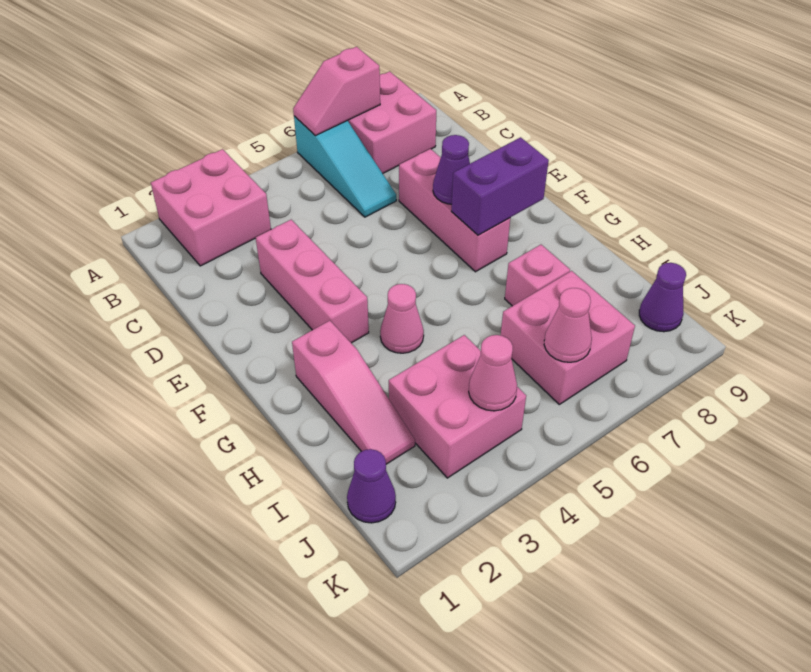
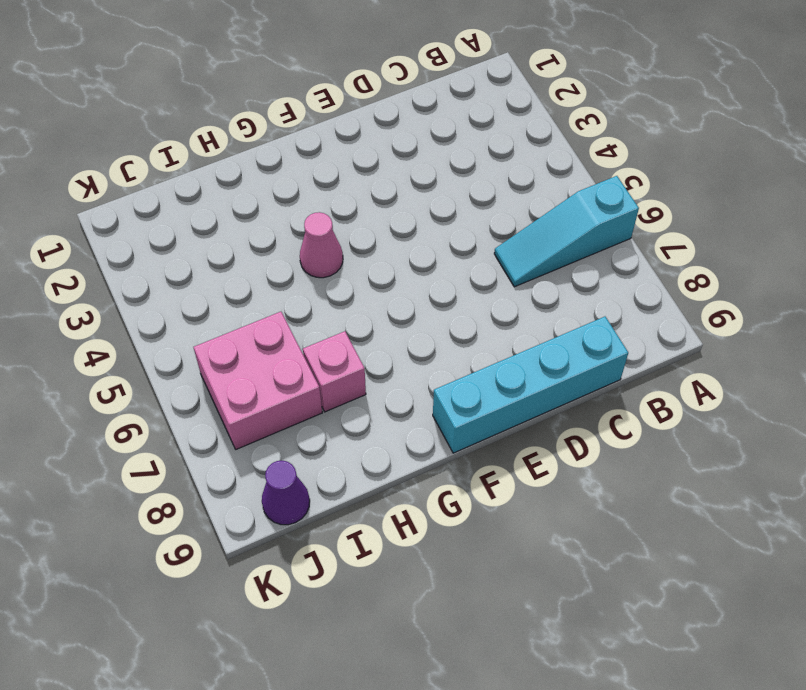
cyan brick C9:F9 level 1 -> none
none -> pink brick A2:B3 level 1
none -> pink brick A7:B8 level 1
none -> pink brick D3:F3 level 1

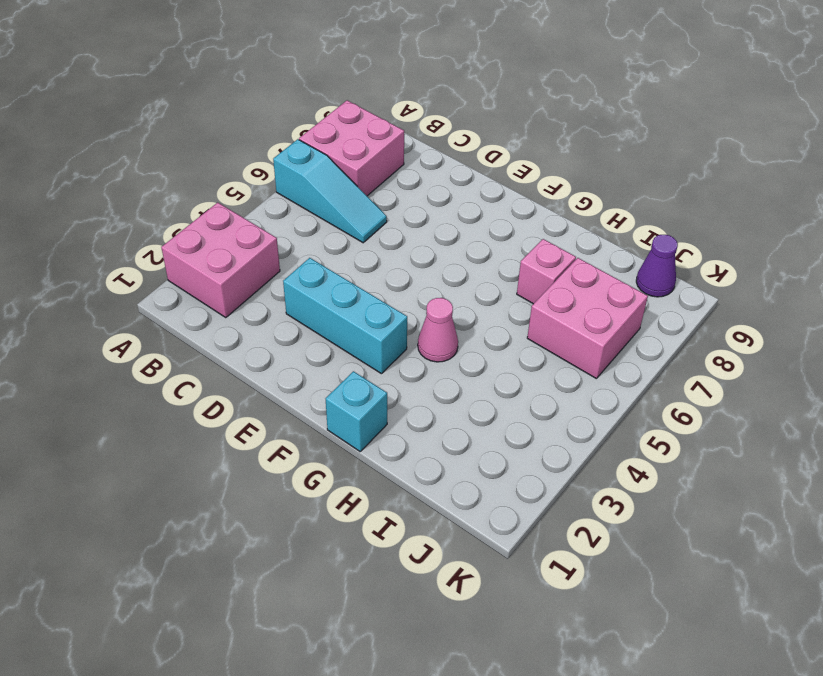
cyan brick D3:F3 level 1 -> pink brick D3:F3 level 1
cyan brick G1 level 1 -> none
none -> pink brick D7:F7 level 1
none -> pink slope G2:I2 level 1 top G
none -> pink brick I3:J4 level 1

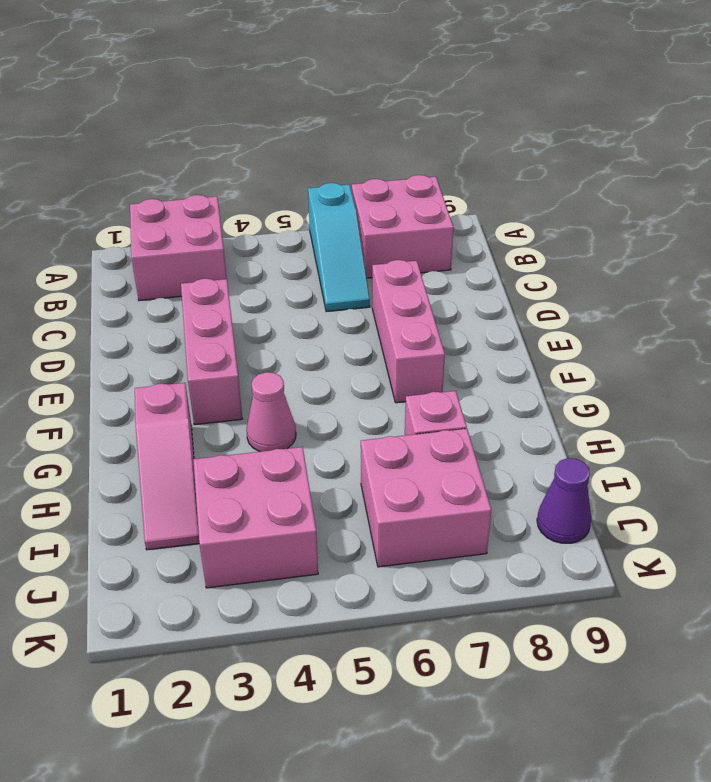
none -> purple cone J1 level 1
none -> pink slope A6:A7 level 2 top 7
none -> purple cone E7 level 2

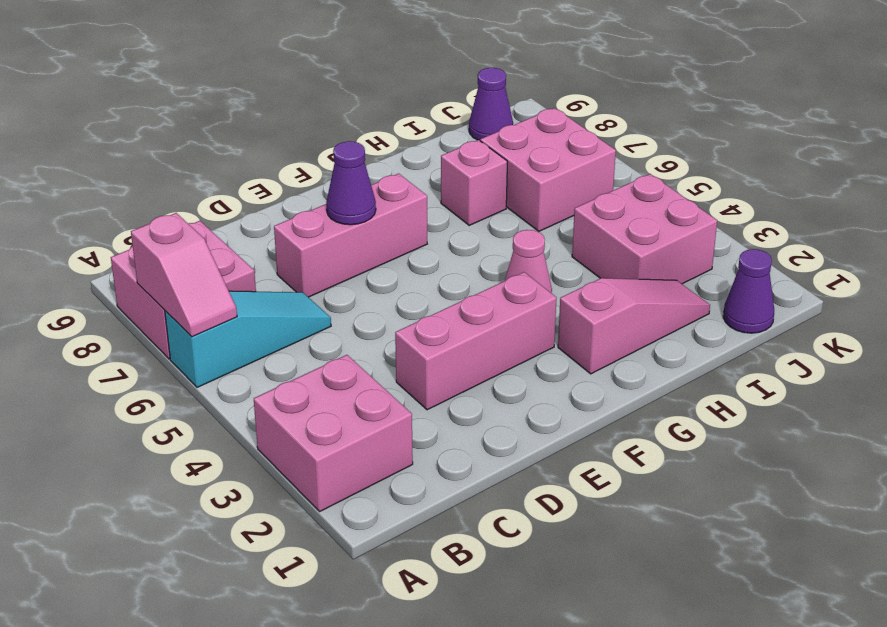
none -> purple brick F7:F8 level 2
none -> pink cone J4 level 2
none -> pink cone J6 level 2

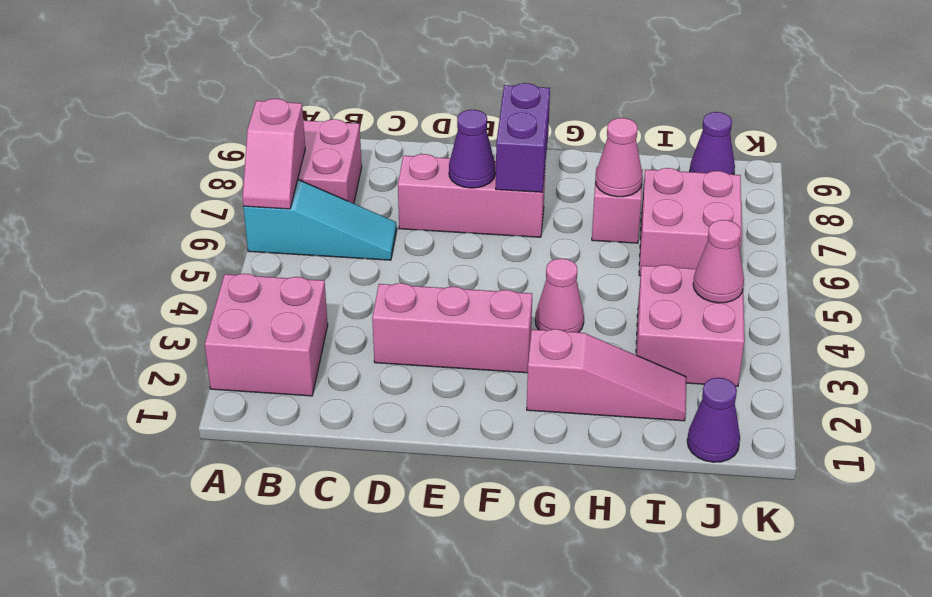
pink cone H7 level 2 -> pink cone J6 level 2

